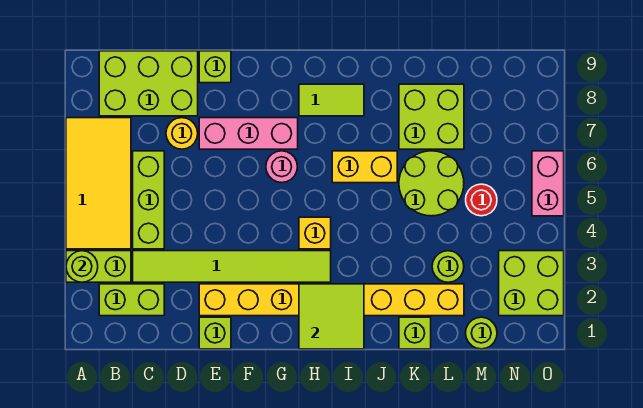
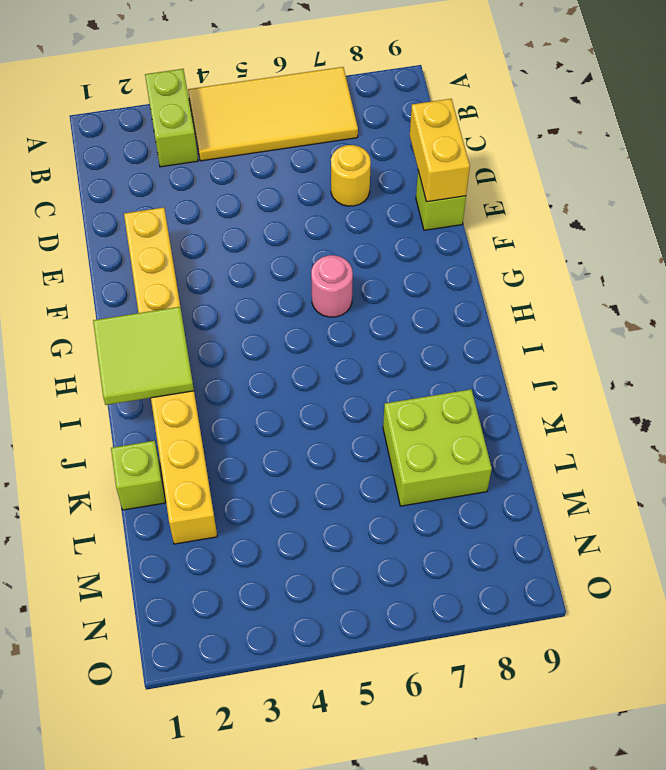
yellow brick D9:E9 level 2 -> yellow brick I6:J6 level 1
none -> lime brick B2:C2 level 1
none -> lime brick B8:D9 level 1
none -> lime tile C3:H3 level 1

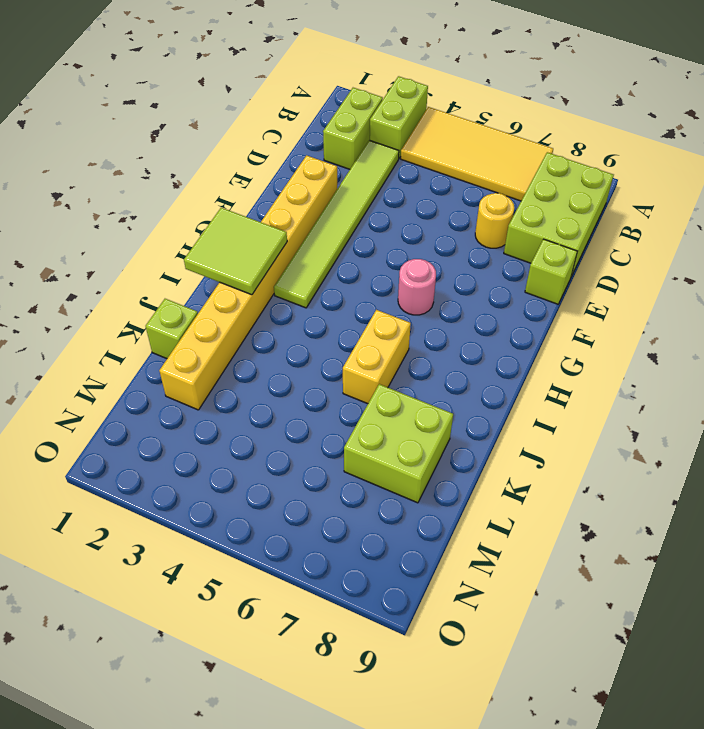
none -> lime brick C4:C6 level 1
none -> lime brick E1 level 1
none -> pink brick E7:G7 level 1

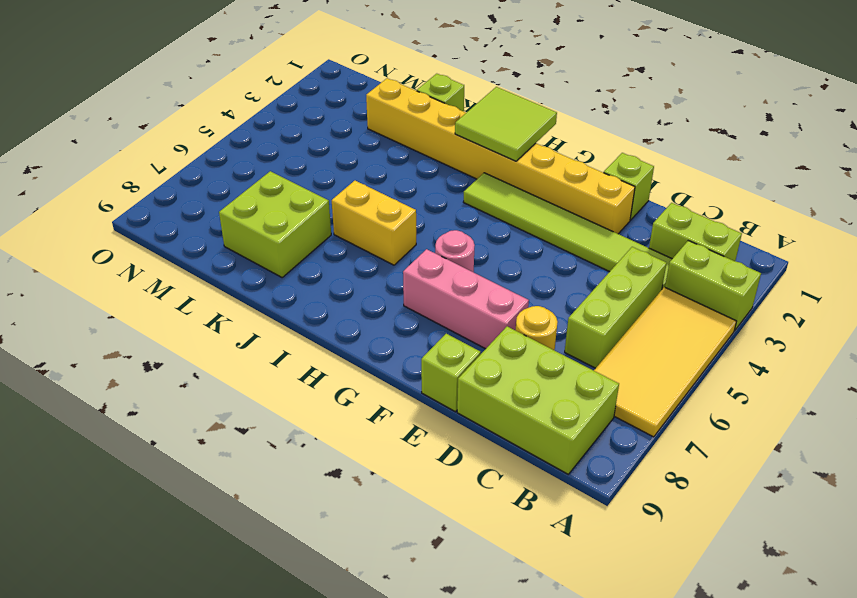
none -> yellow brick H4 level 1
none -> lime tile H8:I8 level 1
none -> lime round brick K5:L6 level 1

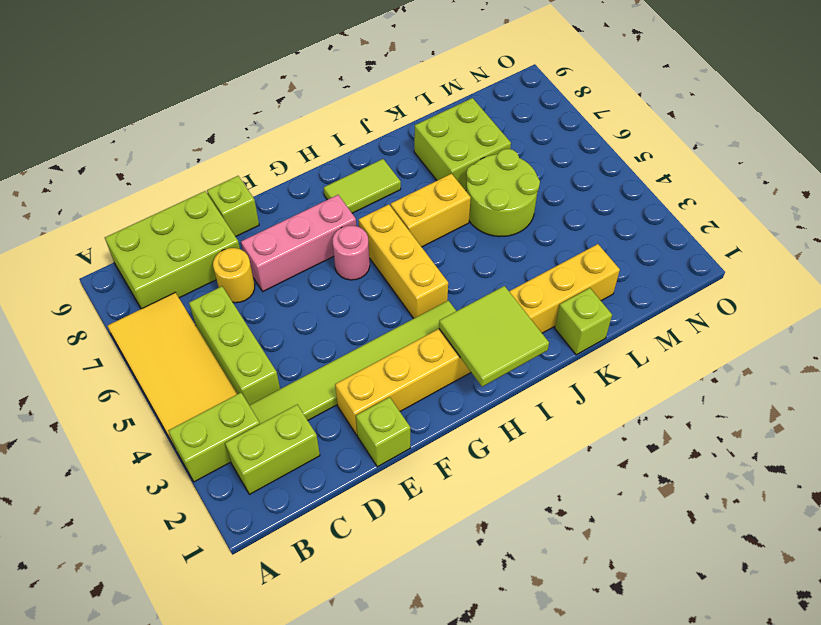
yellow brick H4:H6 level 1 -> yellow brick H4 level 1
none -> lime round brick L3 level 1
none -> lime round brick M1 level 1
none -> red round brick M5 level 1

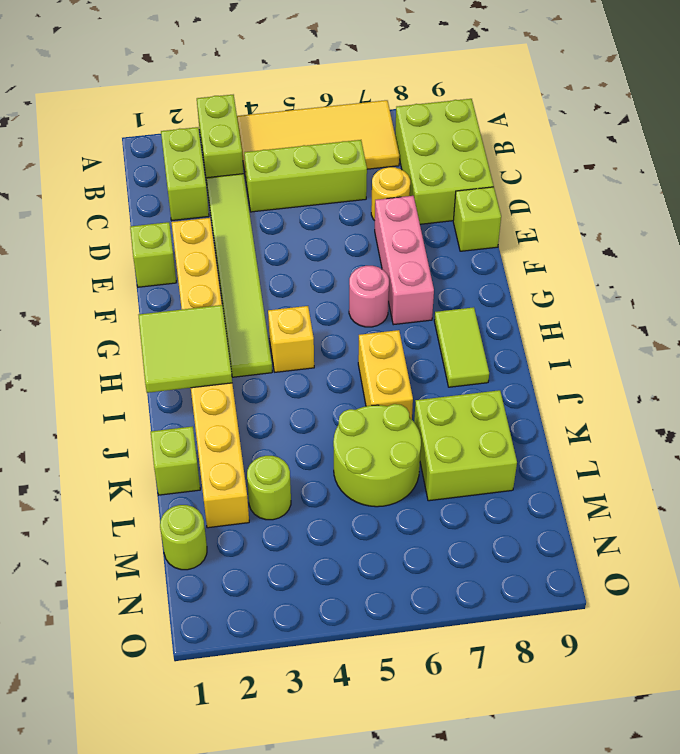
none -> red round brick M5 level 1
none -> lime brick N2:O3 level 1
none -> pink brick O5:O6 level 1

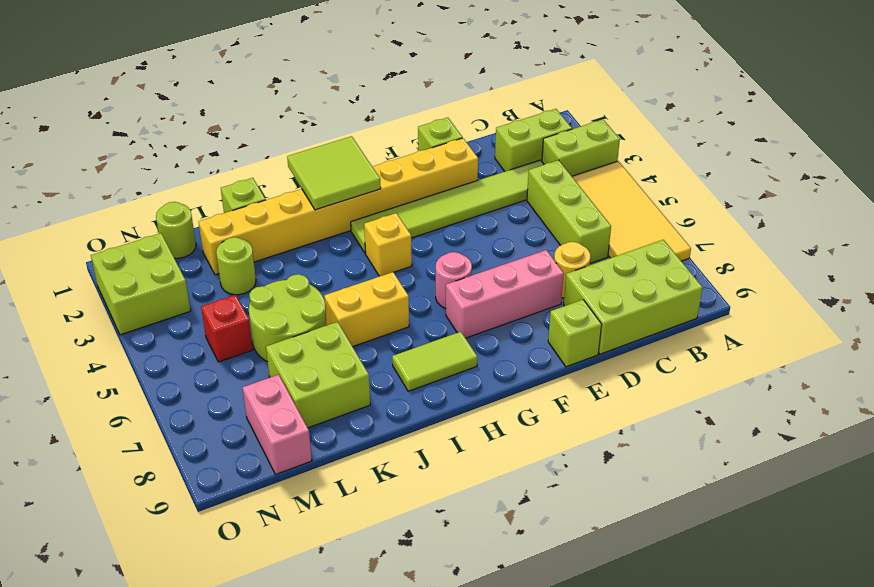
red brick M5 level 1 -> red round brick M5 level 1
pink brick M8:M9 level 1 -> pink brick O5:O6 level 1
none -> lime round brick A3 level 2

